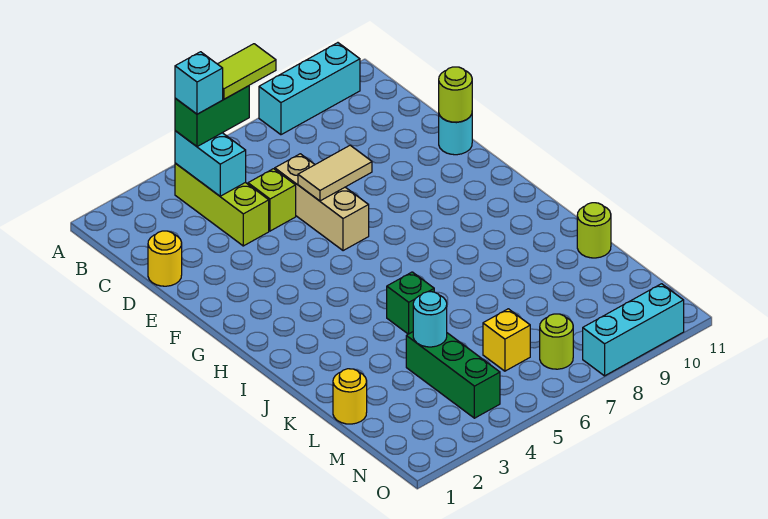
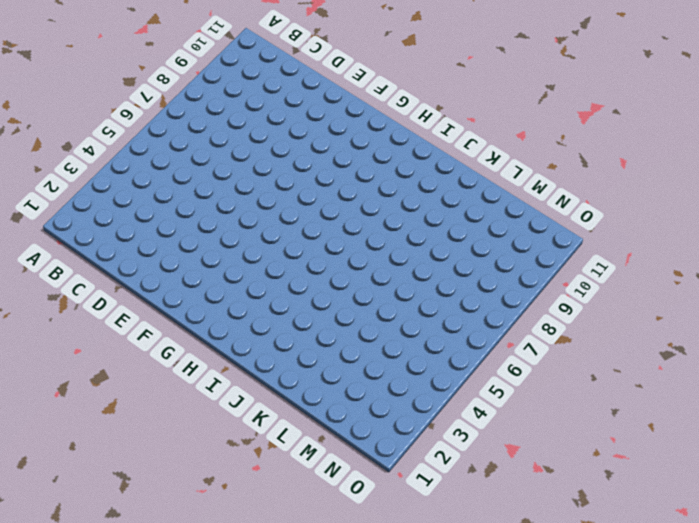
none -> cyan brick A8:A10 level 1
none -> lime brick B4:D4 level 1
none -> yellow round brick D1 level 1

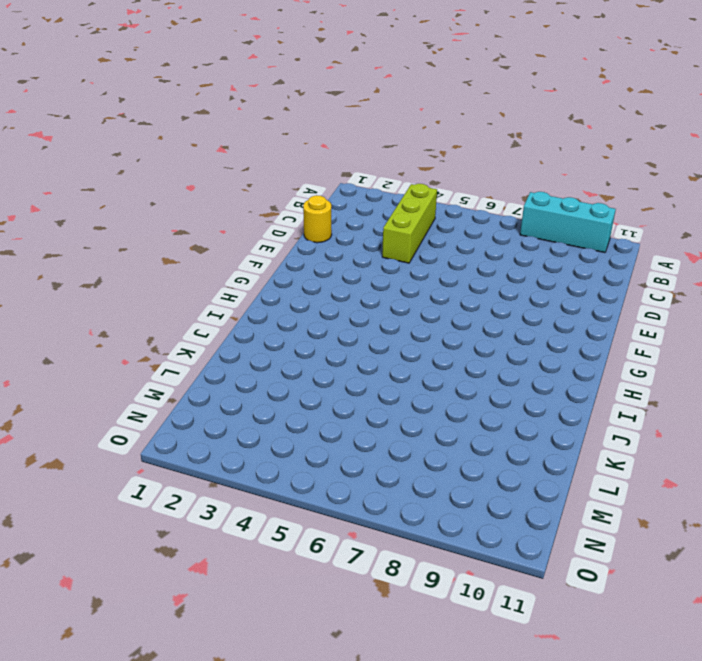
none -> lime brick D5 level 1
none -> tan brick D6:F6 level 1
none -> cyan round brick E11 level 1

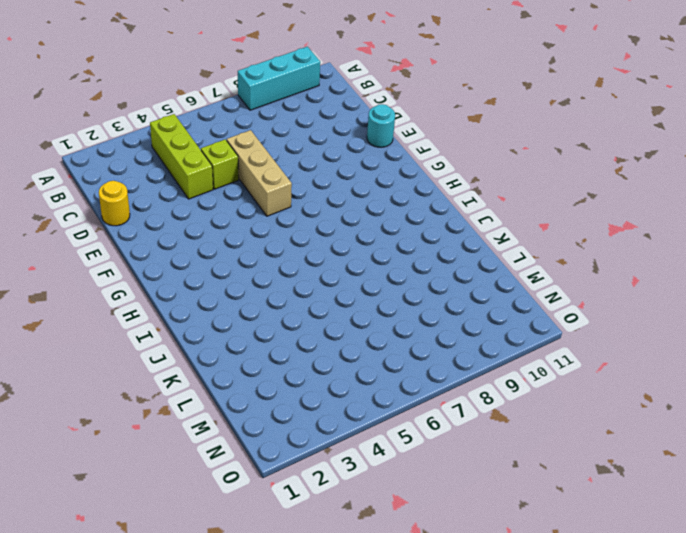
none -> green brick J5 level 1
none -> lime round brick K11 level 1
none -> yellow round brick L1 level 1

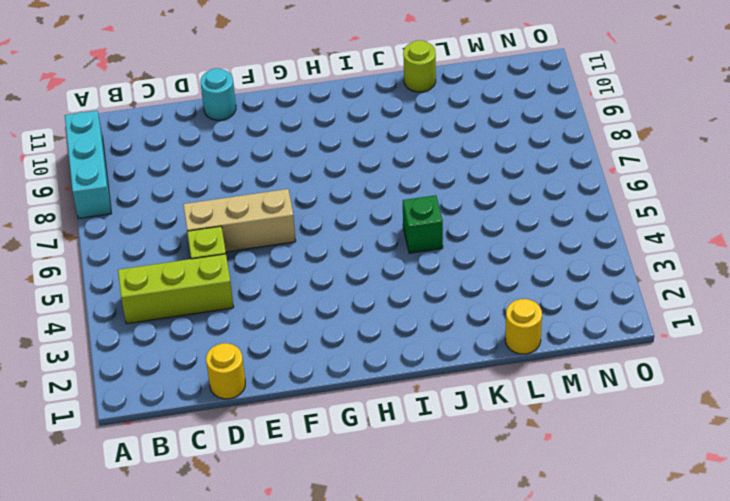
none -> green brick L4:N4 level 1
none -> yellow brick M6 level 1
none -> lime round brick N7 level 1

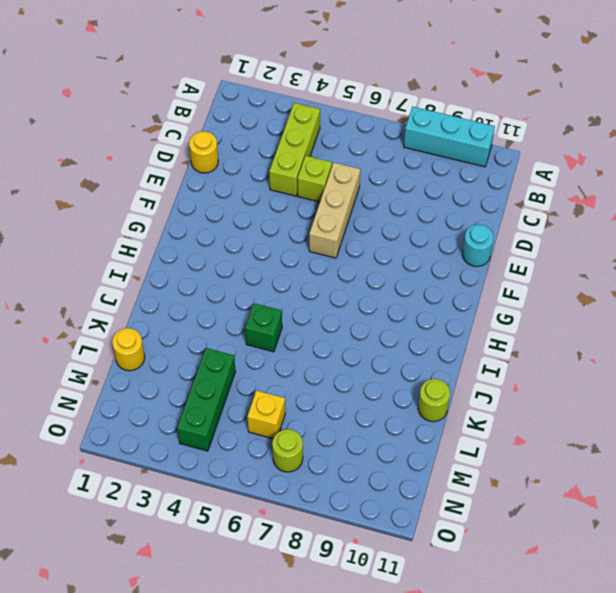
none -> cyan brick O8:O10 level 1
none -> cyan brick B4:C4 level 2
none -> tan tile E6:E7 level 2

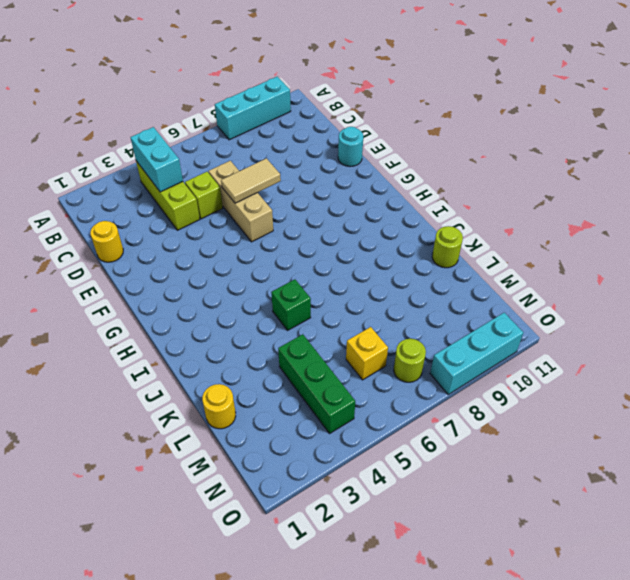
none -> lime round brick E11 level 2
none -> cyan round brick L4 level 2
none -> green brick B4:B5 level 3

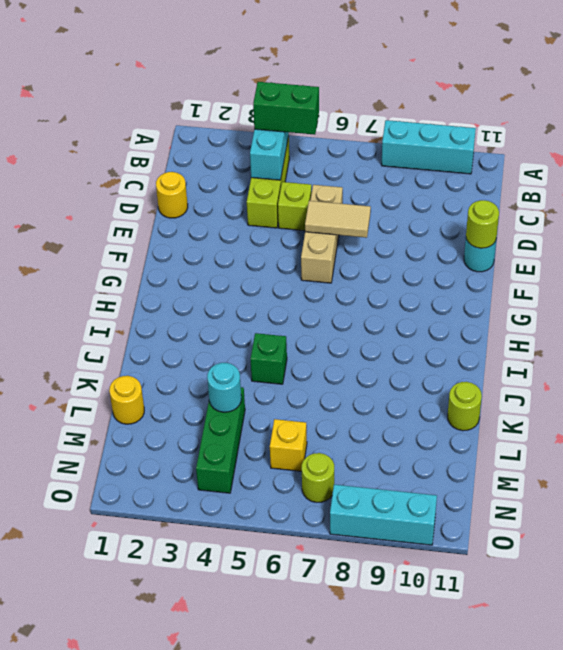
none -> cyan brick B4 level 4
none -> lime tile B5:B6 level 4

